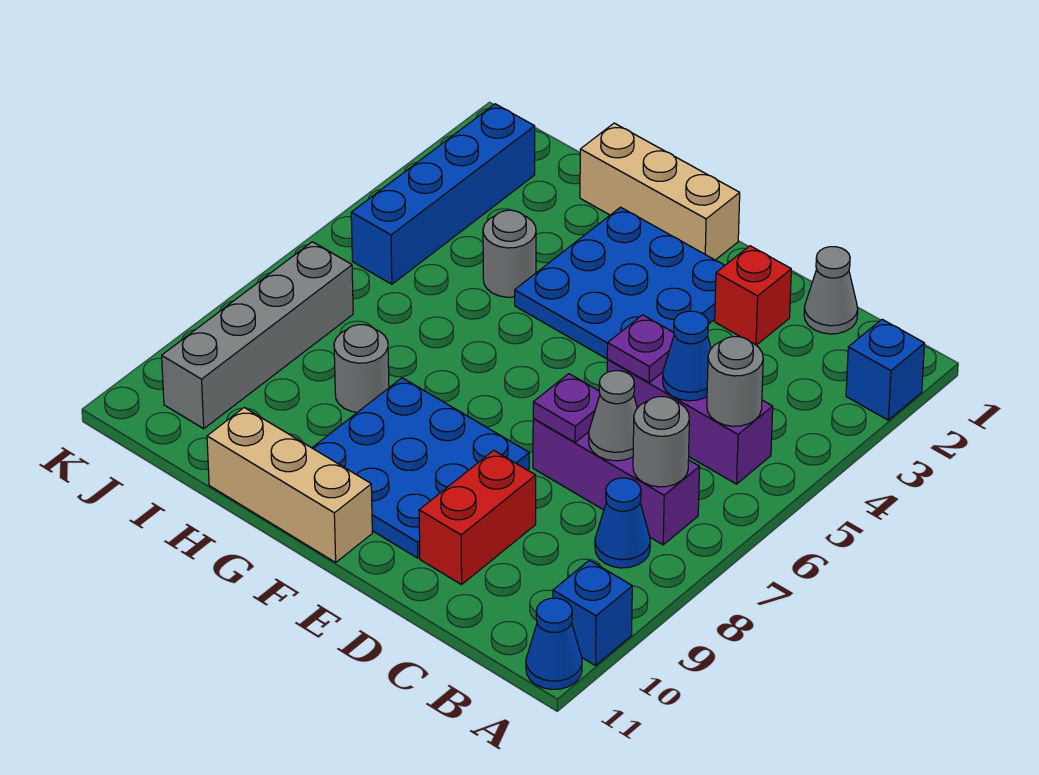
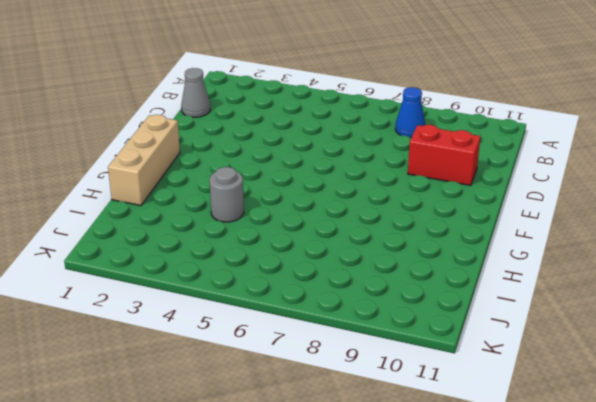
none -> blue brick A2 level 1
none -> blue brick A10 level 1
none -> blue cone A11 level 1

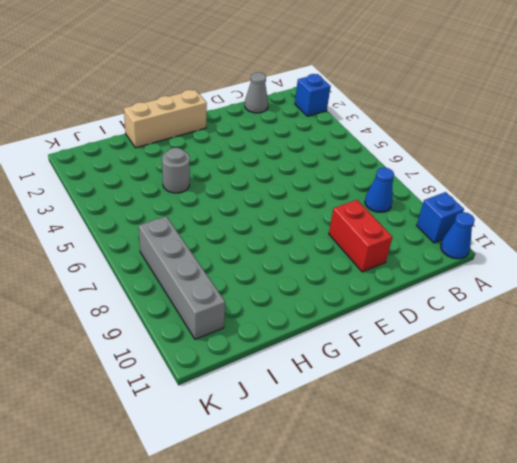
none -> purple brick B5:D5 level 1
none -> purple brick B7:D7 level 1
none -> red brick D2 level 1

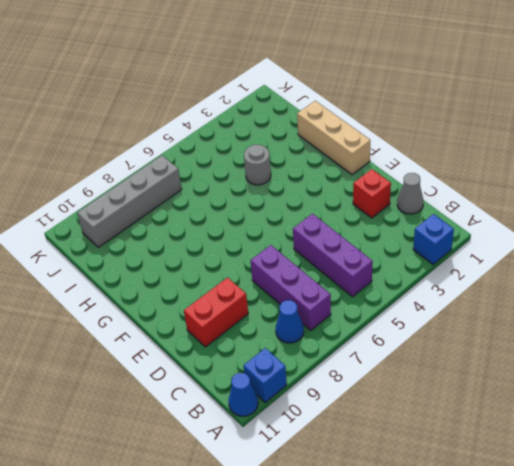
none -> blue plate E2:G4 level 1
none -> blue plate E8:G10 level 1
none -> tan brick F11:H11 level 1

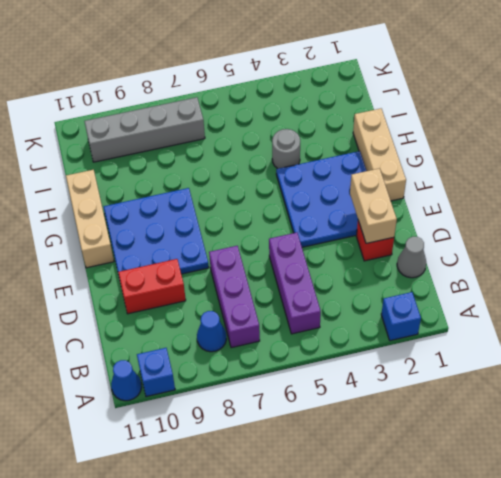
tan brick D2:E2 level 2 -> none
none -> grey round brick H8 level 1
none -> blue brick J2:J5 level 1
none -> grey round brick B5 level 2

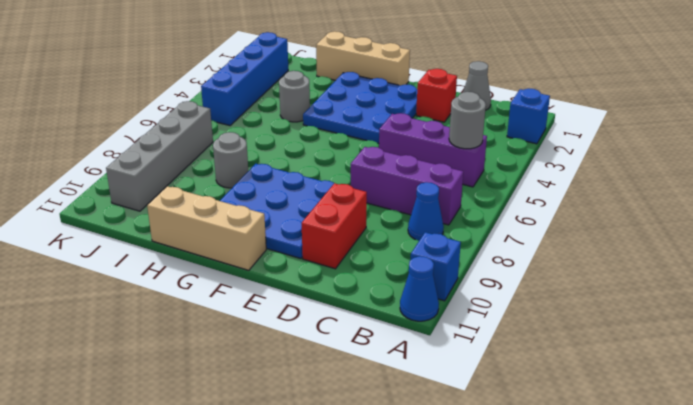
none -> grey round brick B7 level 2
none -> blue cone C5 level 2
none -> grey cone C7 level 2

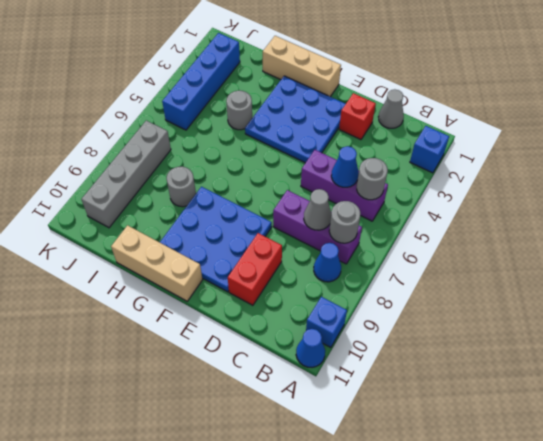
none -> purple plate D5 level 2
none -> purple plate D7 level 2

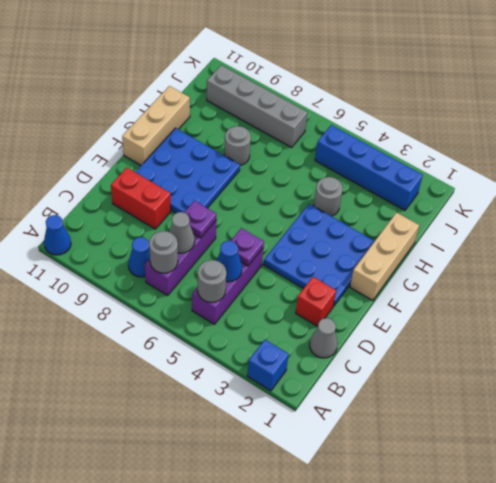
none -> blue brick A10 level 1

